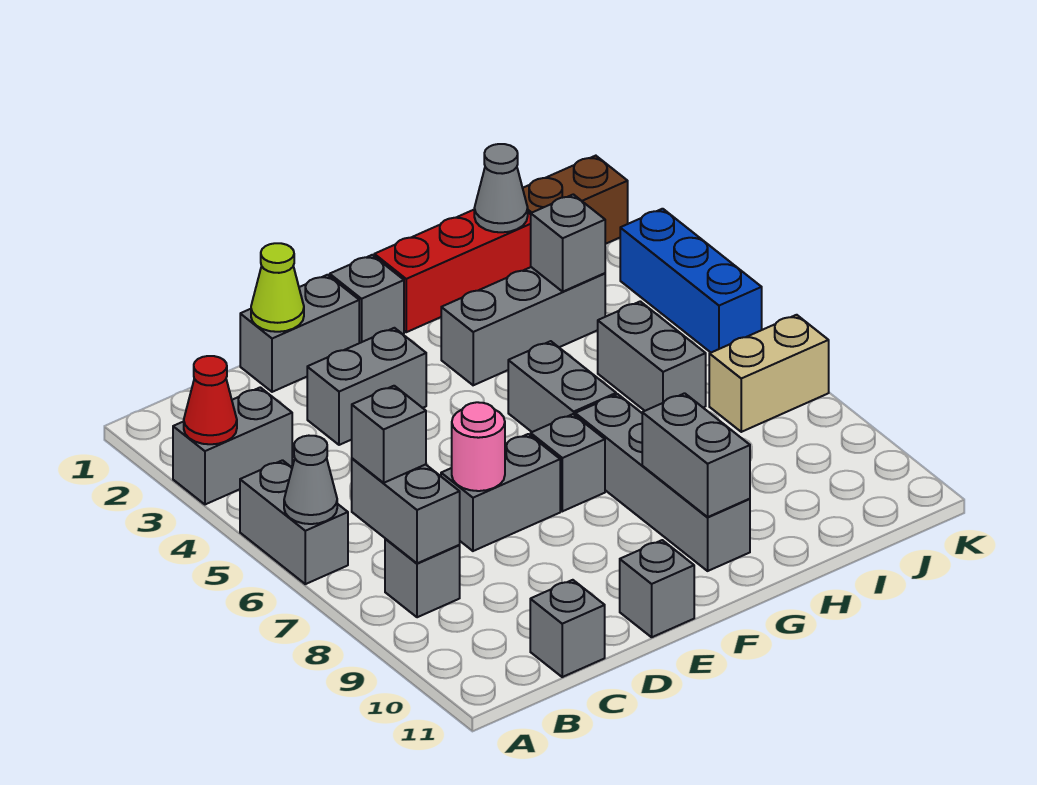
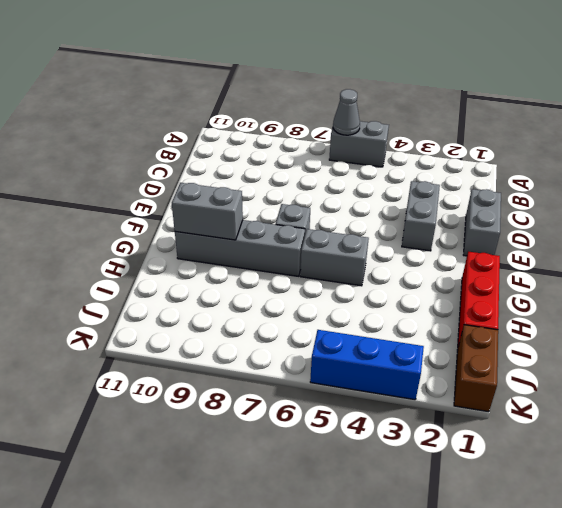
none -> grey brick A3:B3 level 1
none -> grey brick B8 level 1
none -> grey brick C11 level 1

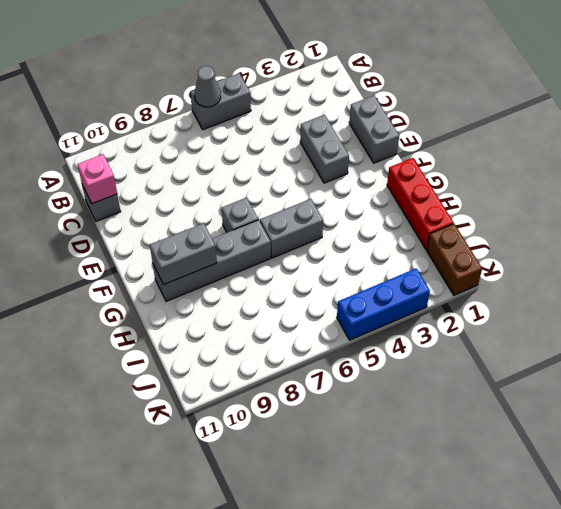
pink brick C11 level 2 -> none
none -> grey brick A3:B3 level 1
none -> grey brick B8 level 1
none -> grey brick D7:E7 level 1

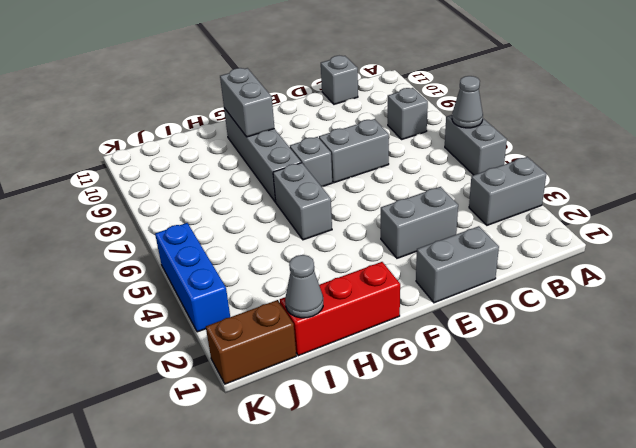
none -> grey brick E11 level 1
none -> grey brick F1 level 1
none -> grey brick G3:I3 level 1

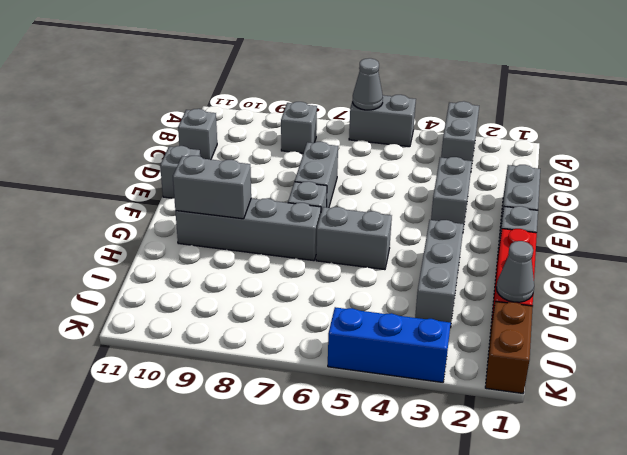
none -> grey brick I5:I6 level 1
none -> tan brick J7:K7 level 1
none -> red cone A3 level 2

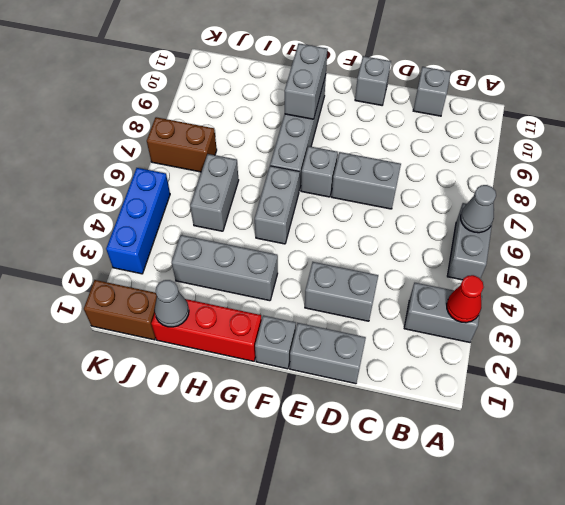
brown brick J7:K7 level 1 -> tan brick J7:K7 level 1
none -> grey brick B8 level 1
none -> grey brick B7:B8 level 2
none -> lime cone D1 level 2

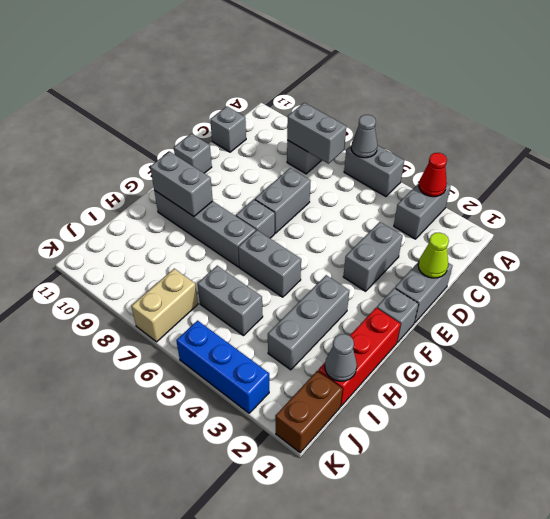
none -> pink round brick D7 level 2
none -> grey brick I3 level 2
none -> grey brick B7 level 3

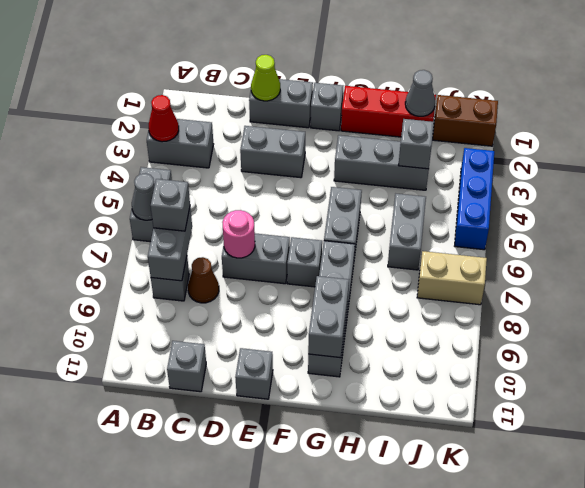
brown cone C8 level 1 -> none

